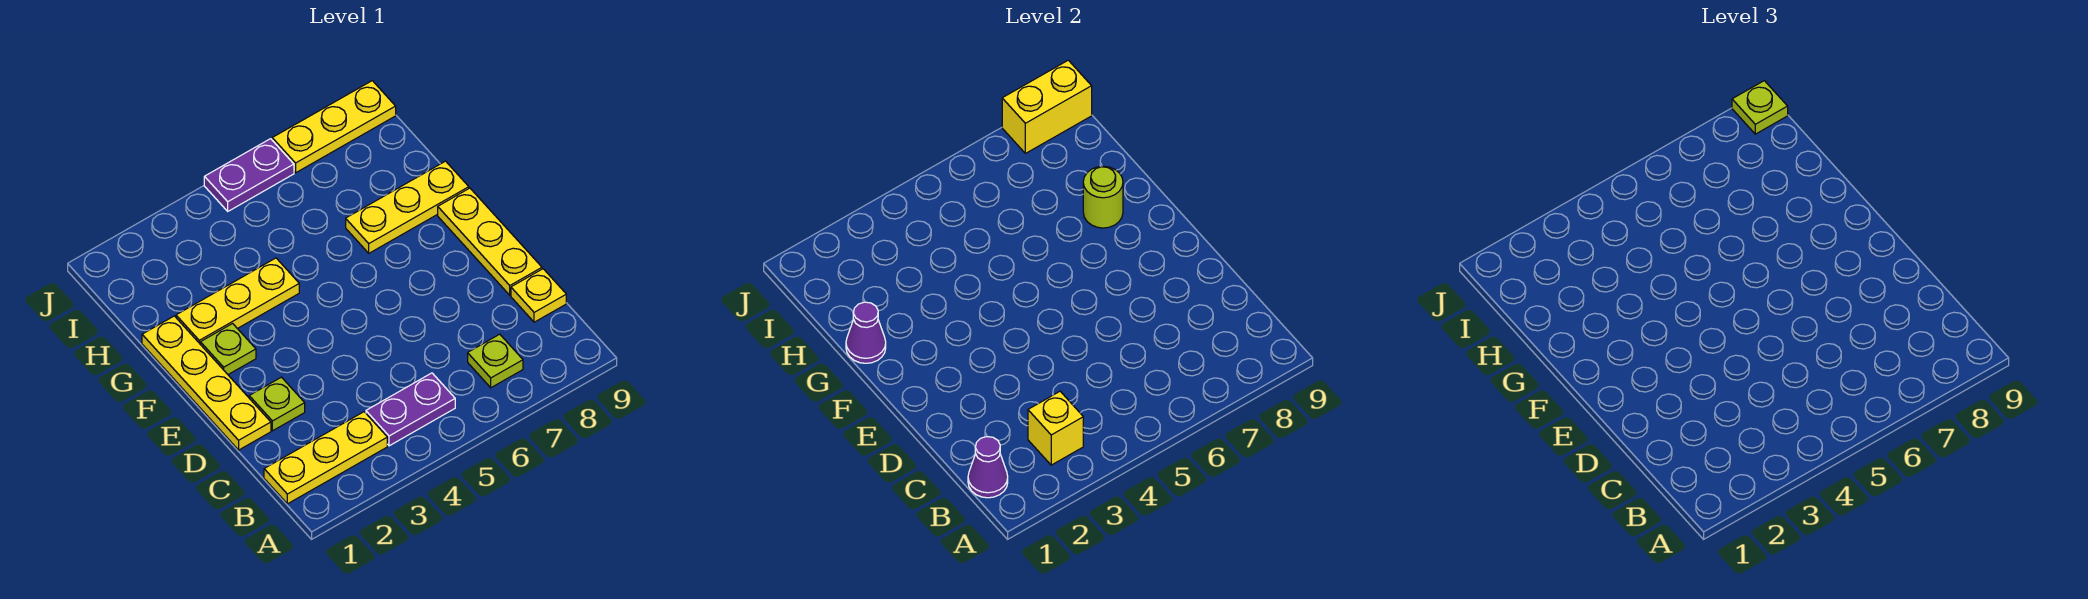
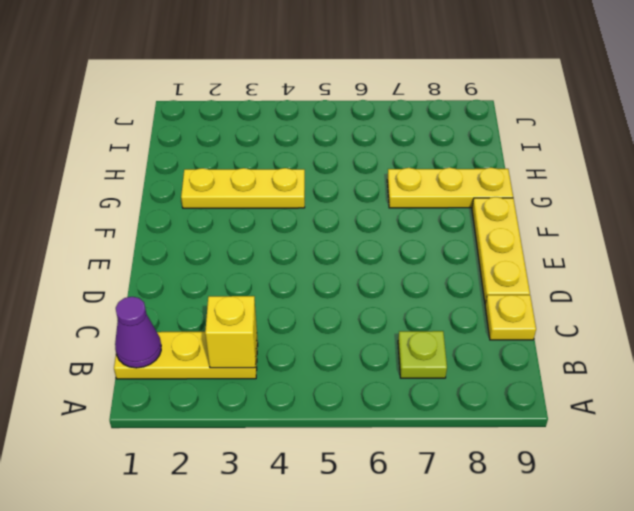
none -> purple plate B4:B5 level 1
none -> yellow plate D1:G1 level 1
none -> lime plate D2 level 1

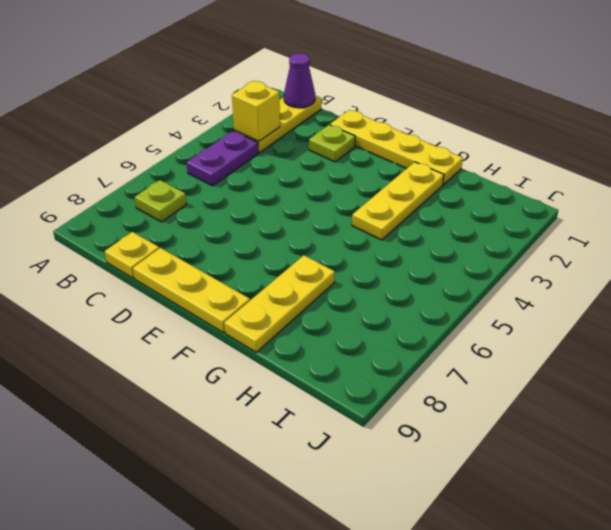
none -> lime plate F2 level 1
none -> purple plate J5:J6 level 1
none -> yellow plate J7:J9 level 1

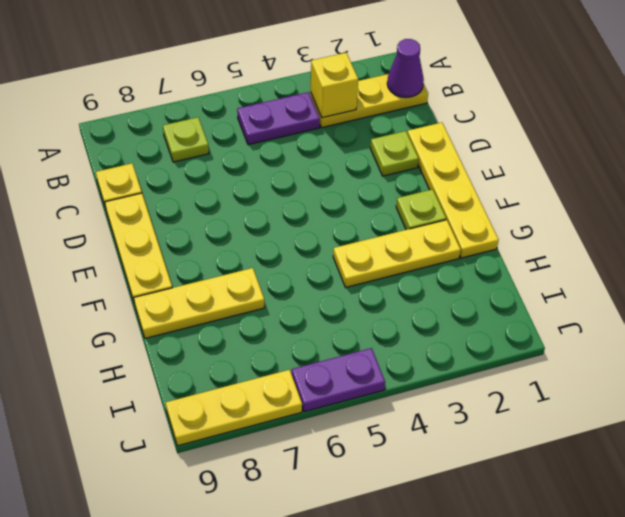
none -> purple cone G1 level 2
none -> lime round brick G8 level 2
none -> yellow brick J8:J9 level 2

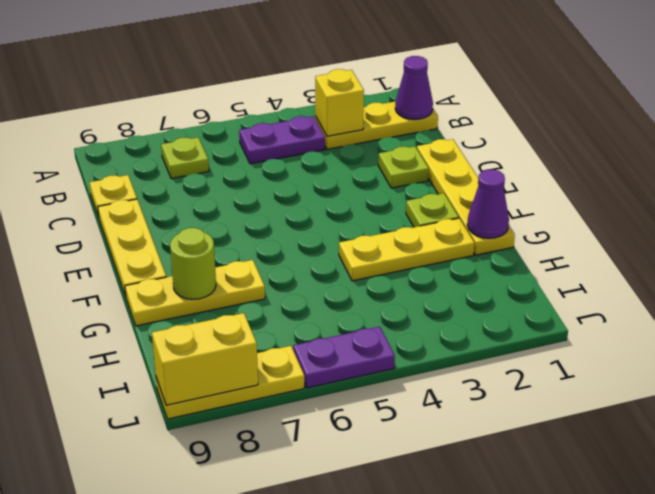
none -> lime plate J9 level 3

